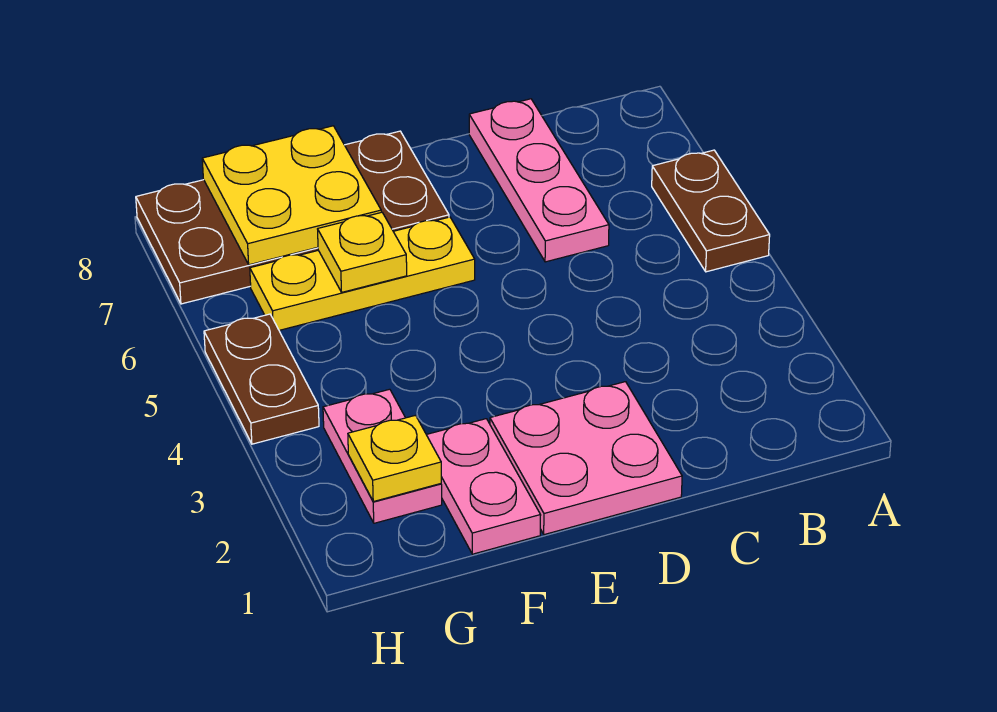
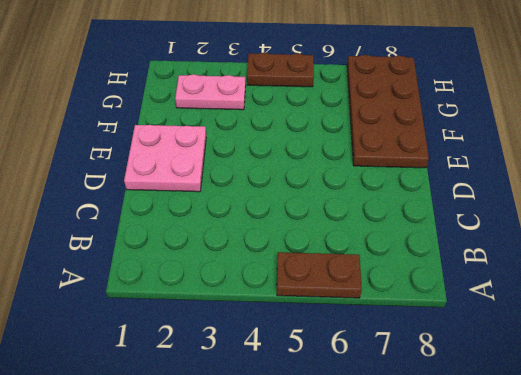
none -> pink plate C6:C8 level 1
none -> yellow plate E6:G6 level 1

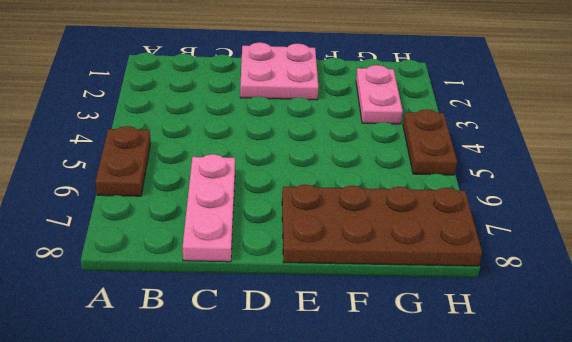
none -> yellow plate E6:G6 level 1
none -> pink plate F1:F2 level 1

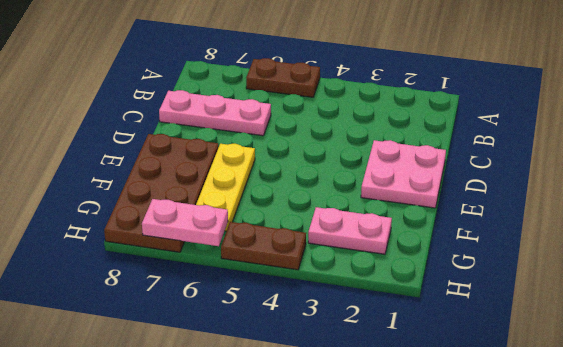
pink plate H6:H7 level 2 -> pink plate F1:F2 level 1
none -> yellow plate F6 level 2
none -> yellow plate F7:G8 level 2

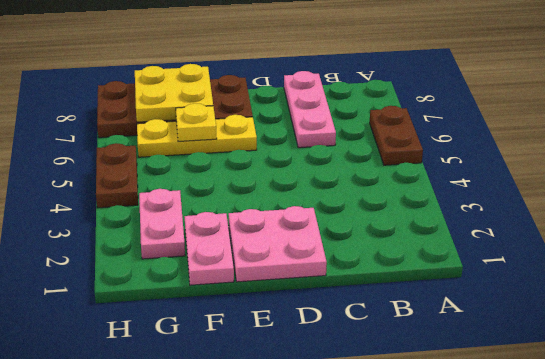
none -> yellow plate G2 level 2

